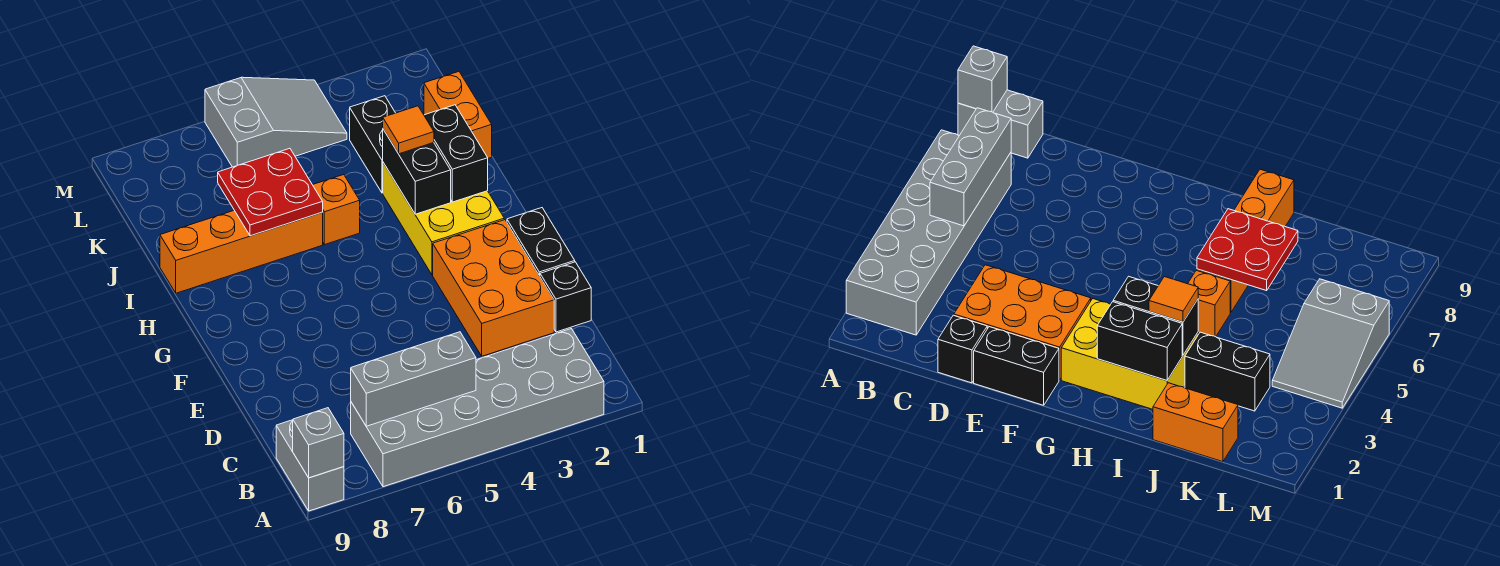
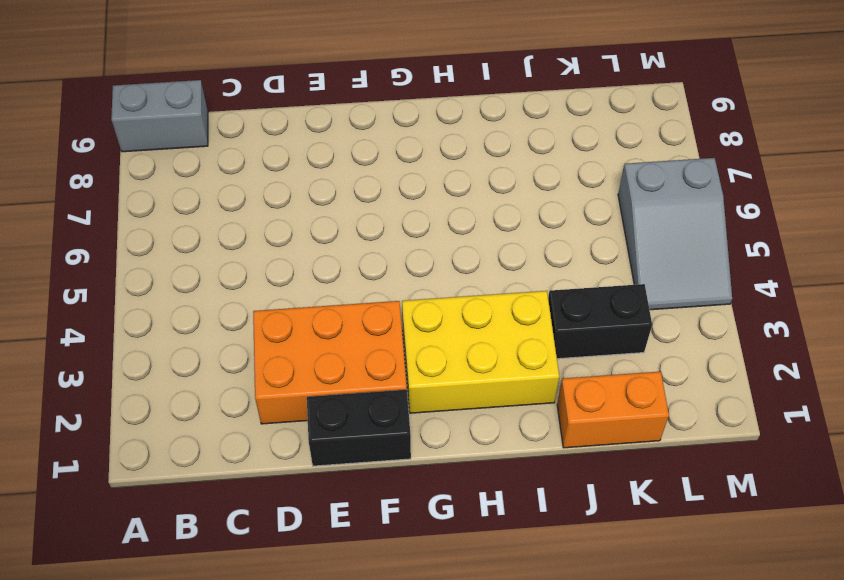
none -> grey brick A2:B7 level 1
none -> black brick D1 level 1
none -> orange brick I5 level 1

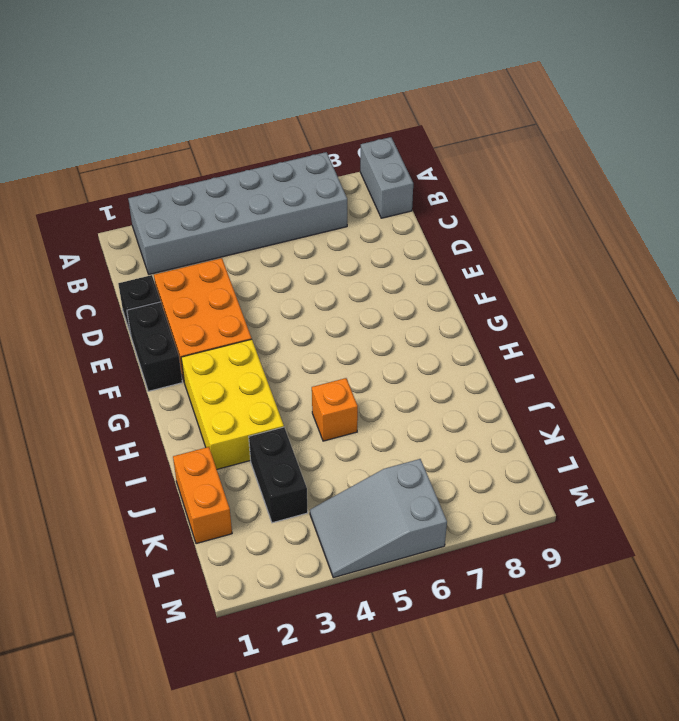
none -> orange brick I6:I9 level 1
none -> grey brick A9 level 2
none -> grey brick B5:B7 level 2

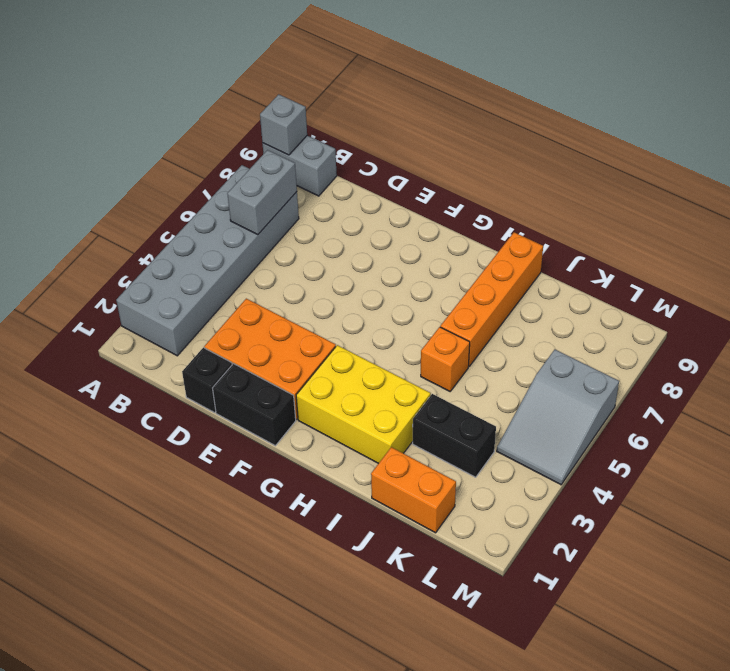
grey brick B6:B7 level 2 -> grey brick B5:B7 level 2
none -> black brick H2:I2 level 2
none -> black brick H3:I3 level 2
none -> red plate I6:J7 level 2

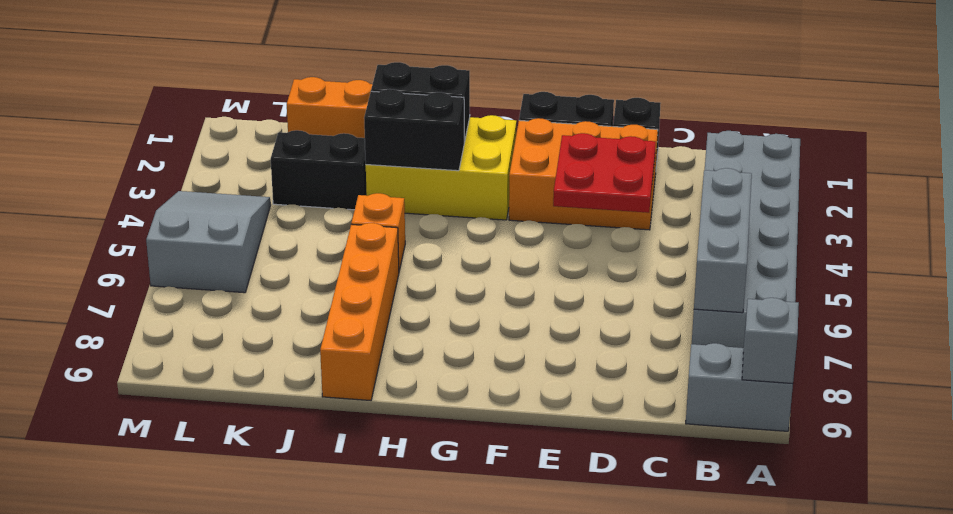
red plate D3:E4 level 2 -> red plate I6:J7 level 2
none -> orange tile I3 level 3

